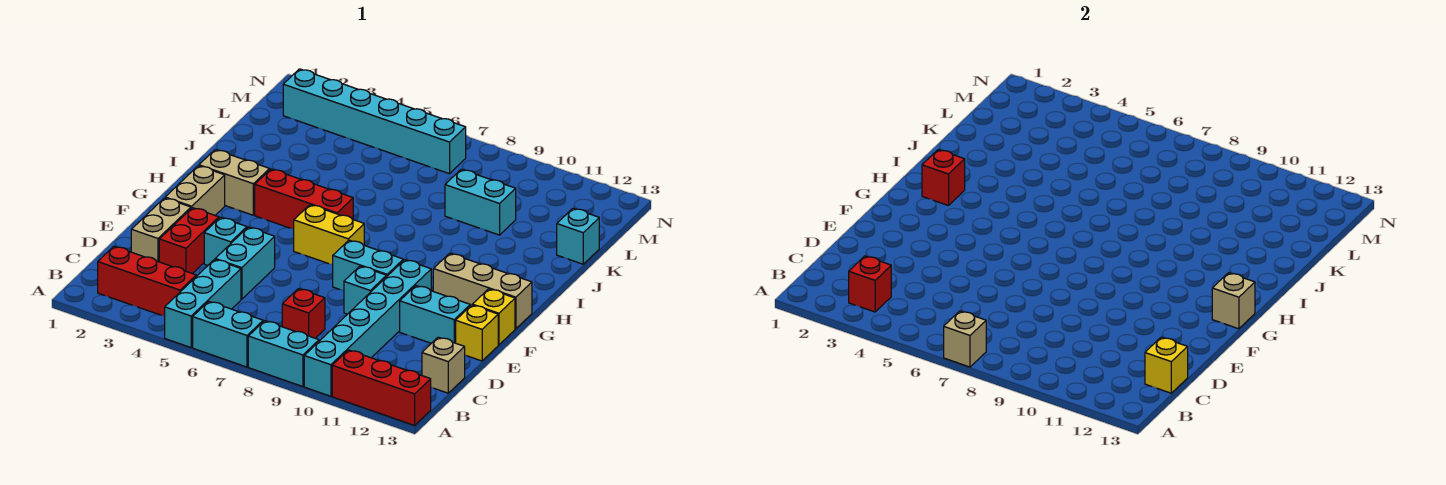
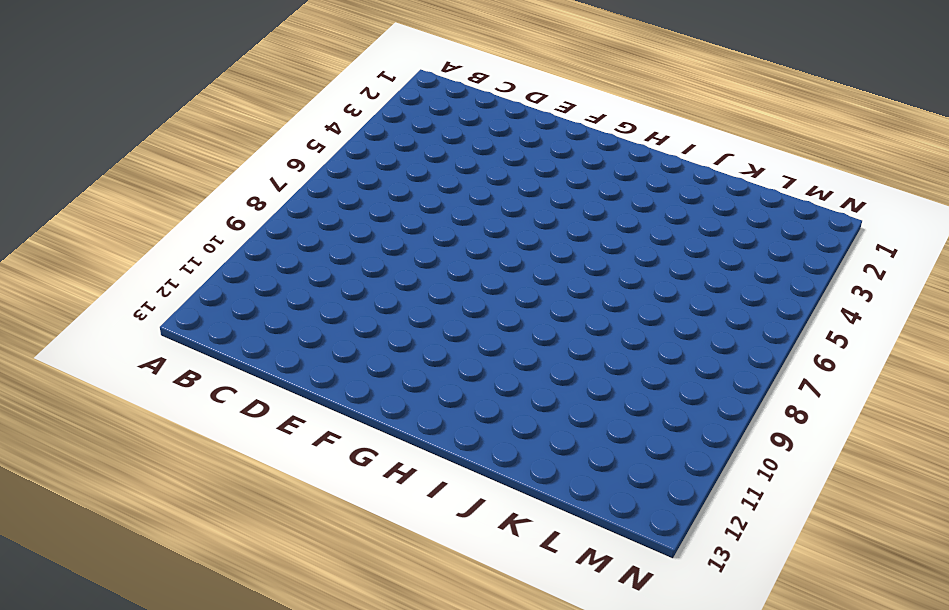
none -> cyan brick A5:C5 level 1
none -> cyan brick A6:A7 level 1
none -> cyan brick A8:A9 level 1
none -> cyan brick A10:F10 level 1

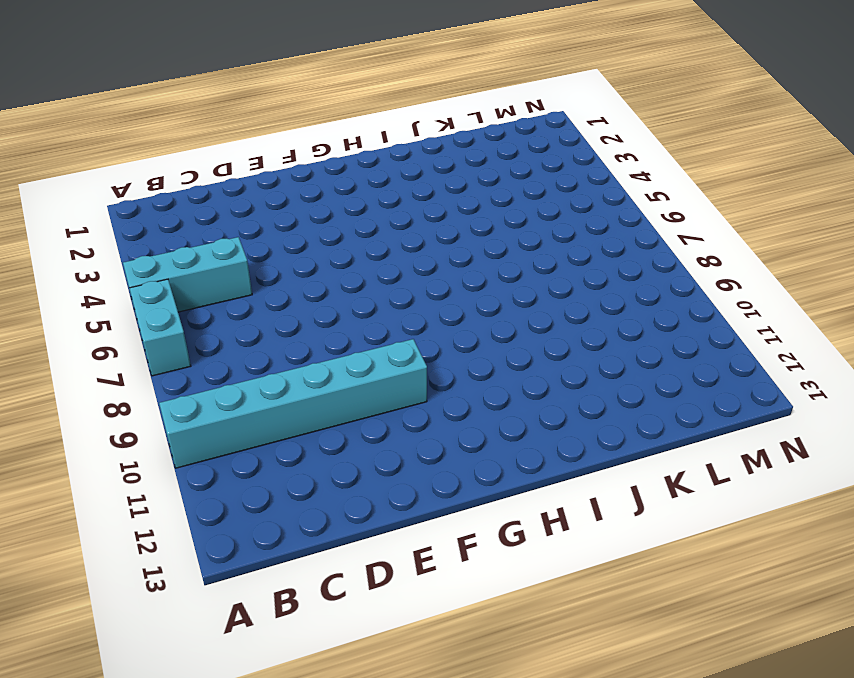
none -> cyan brick A8:A9 level 1
none -> red brick A11:A13 level 1
none -> red brick B2:B4 level 1
none -> red brick C8 level 1

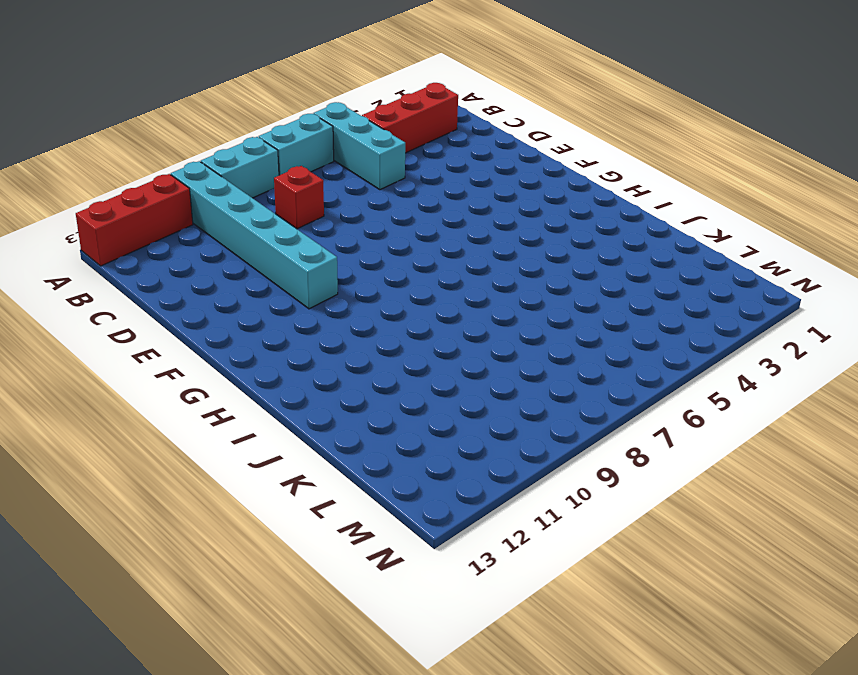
none -> tan brick C13 level 1
none -> tan brick D2:E2 level 1
none -> red brick D3:E3 level 1
none -> cyan brick D5:E5 level 1

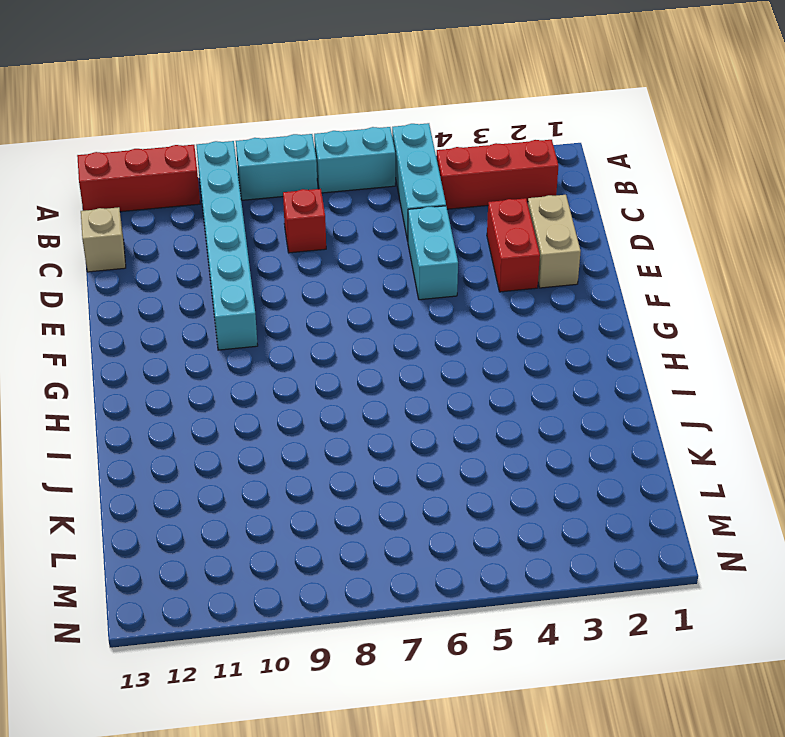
none -> cyan brick E4 level 1
none -> cyan brick E9 level 1
none -> cyan brick E11:E12 level 1
none -> yellow brick E13 level 1

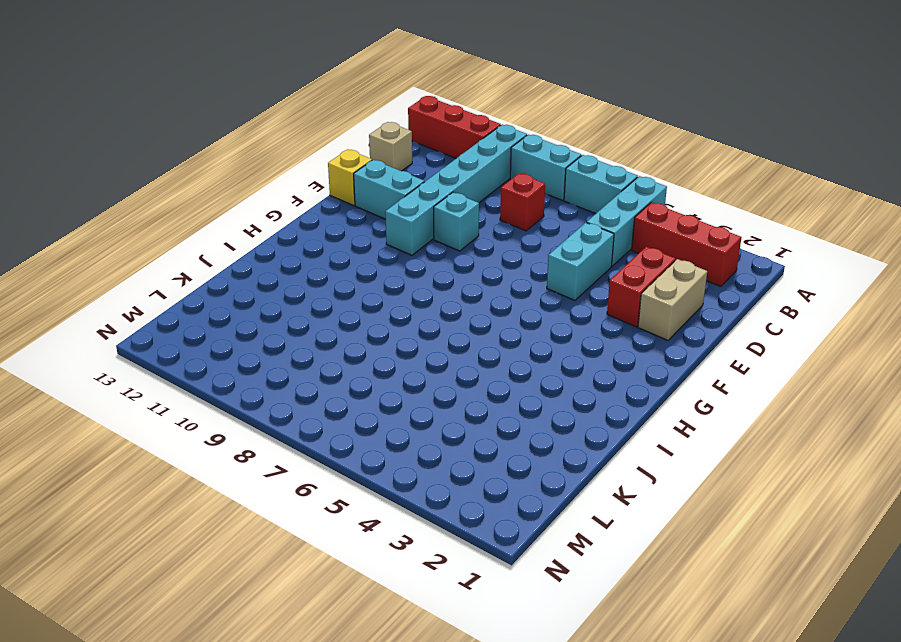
none -> cyan brick E4 level 1
none -> tan brick F2:G2 level 1
none -> cyan brick F8:F9 level 1
none -> yellow brick F13 level 1

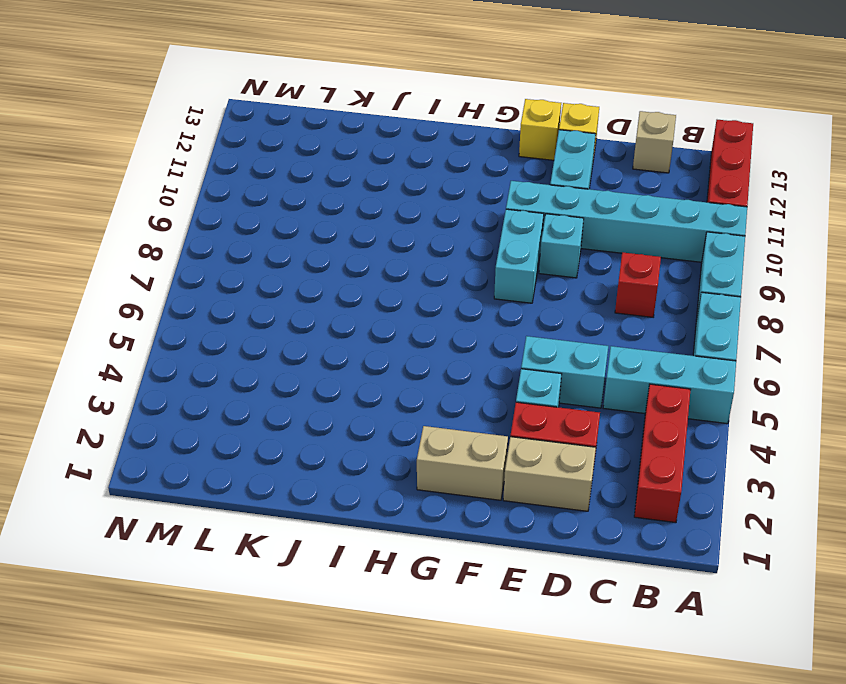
none -> yellow brick G6:G7 level 1
none -> tan brick G11:G13 level 1
none -> tan brick H2:H3 level 1
none -> red brick H4:H6 level 1

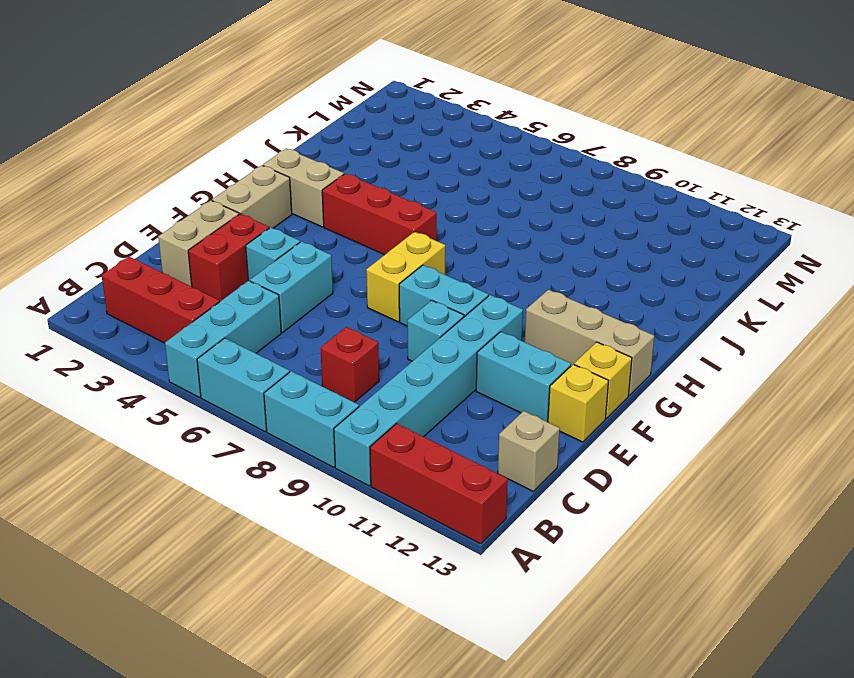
yellow brick F7:G7 level 1 -> yellow brick G6:G7 level 1
none -> cyan brick K9:K10 level 1
none -> cyan brick K13 level 1
none -> cyan brick M2:M7 level 1
none -> tan brick A7 level 2

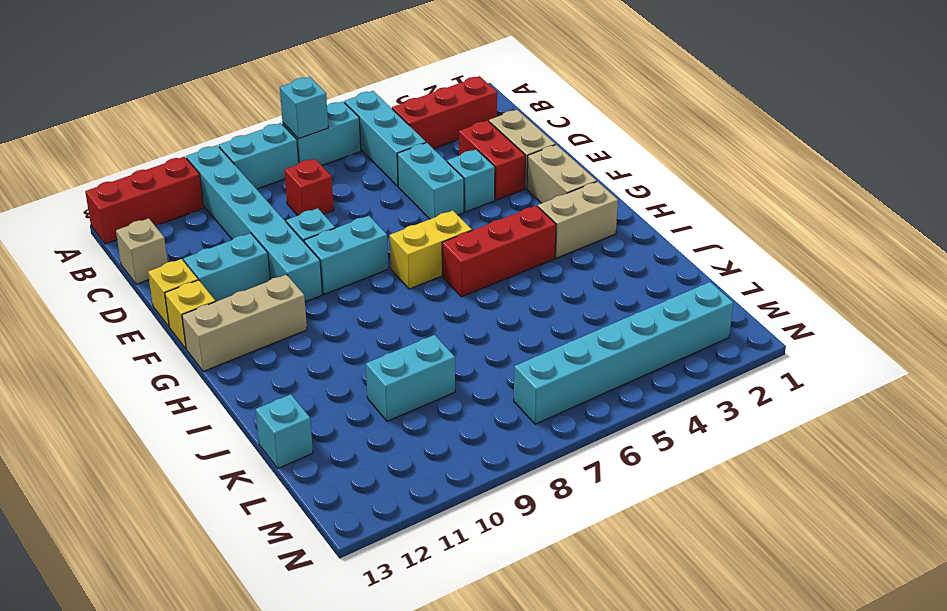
cyan brick A7 level 2 -> tan brick A7 level 2
none -> red brick B3 level 2
none -> yellow brick C13 level 2
none -> tan brick G13 level 2
none -> red brick H2 level 2

